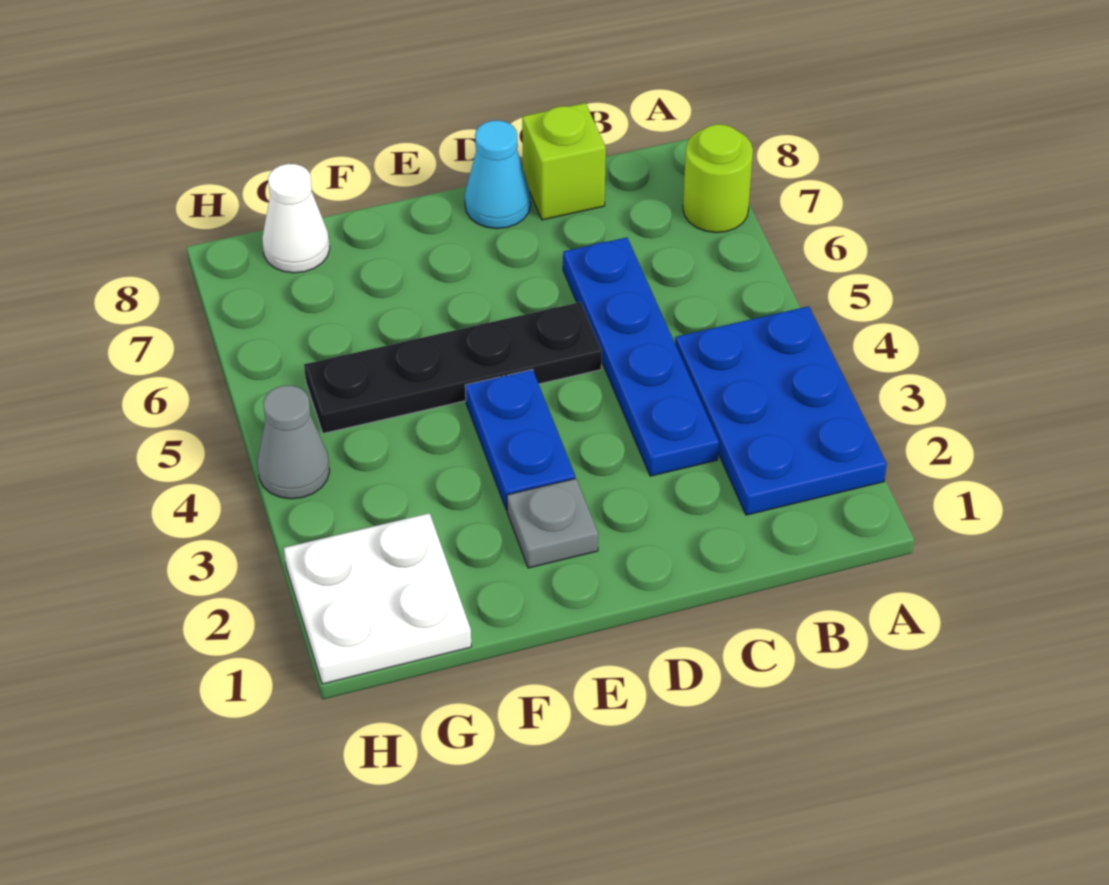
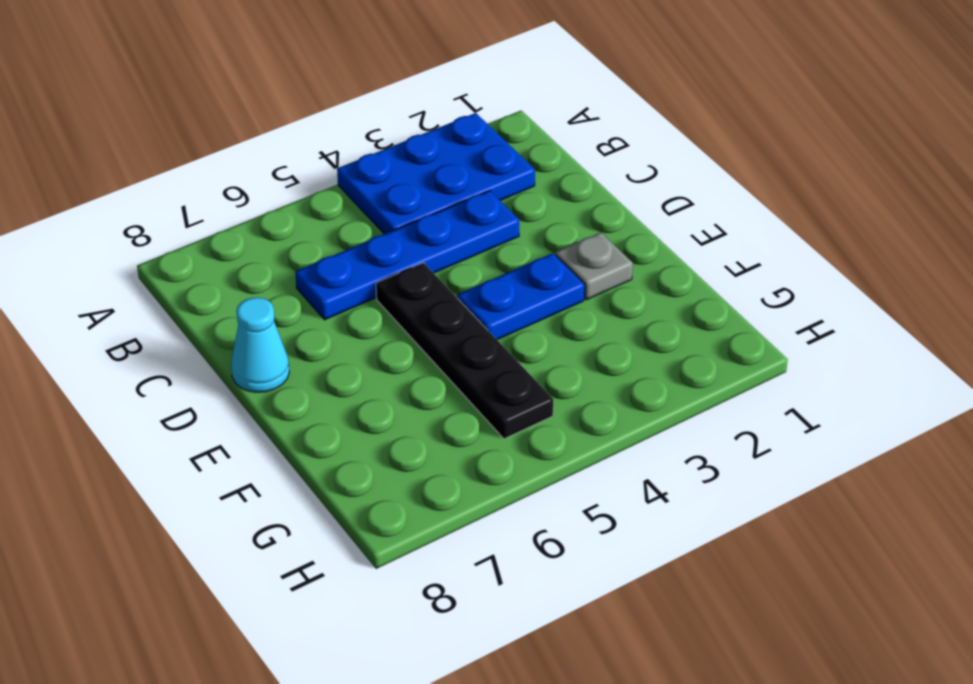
none -> lime round brick A7 level 1
none -> lime brick C8 level 1

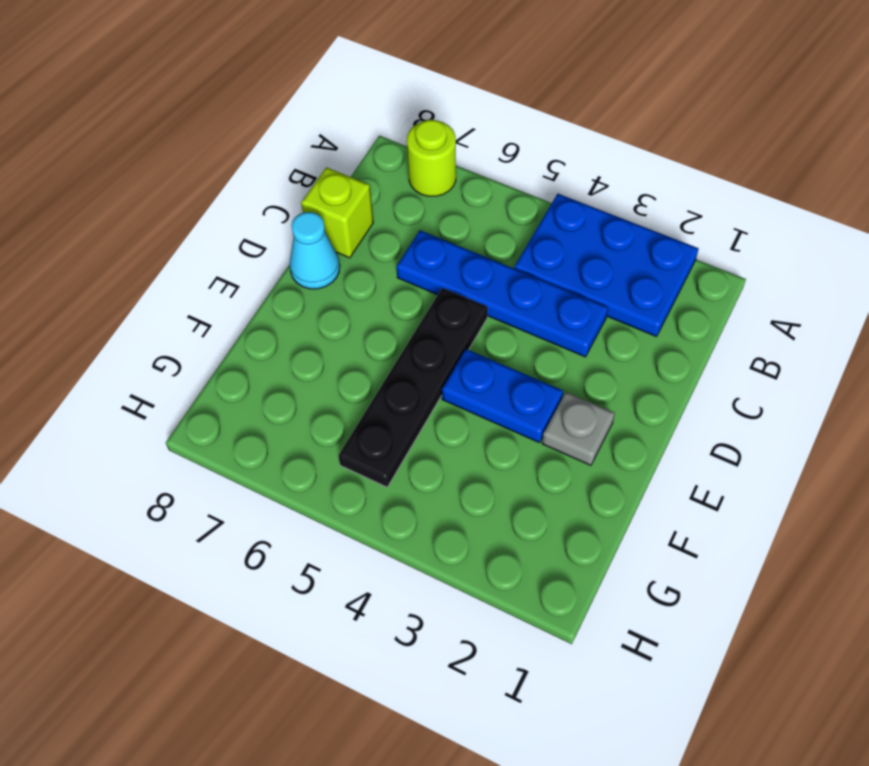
none -> white plate G1:H2 level 1
none -> white cone G8 level 1

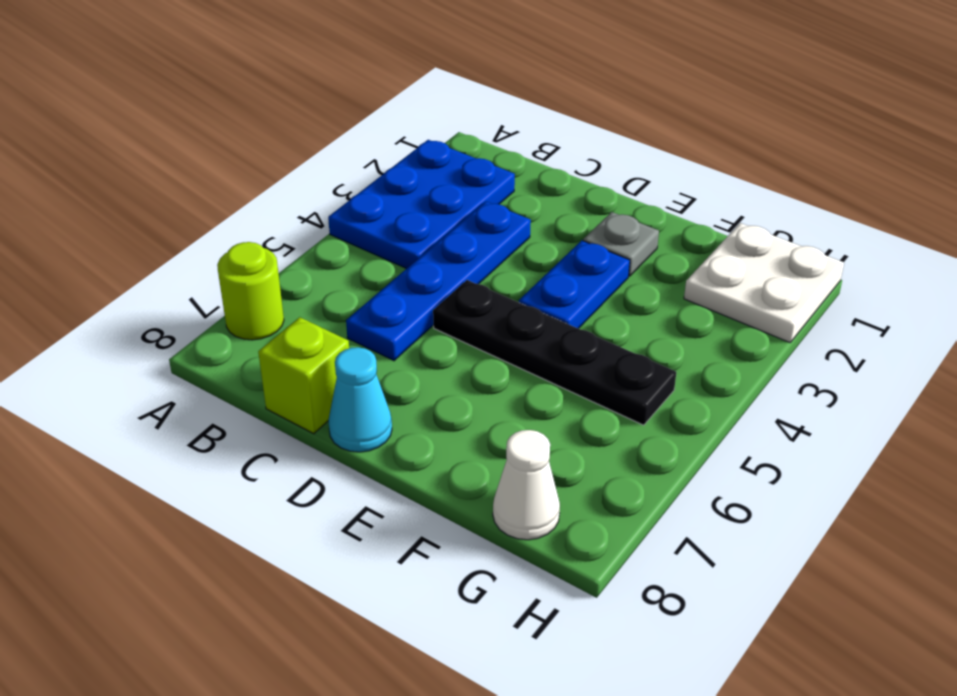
none -> grey cone H4 level 1

